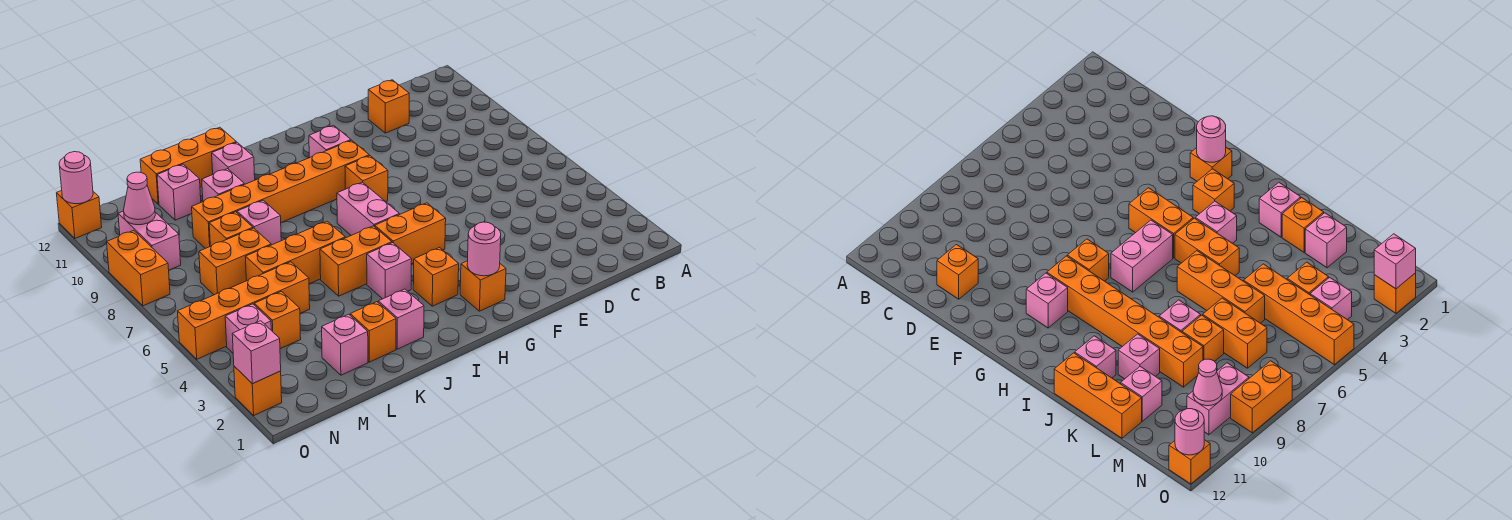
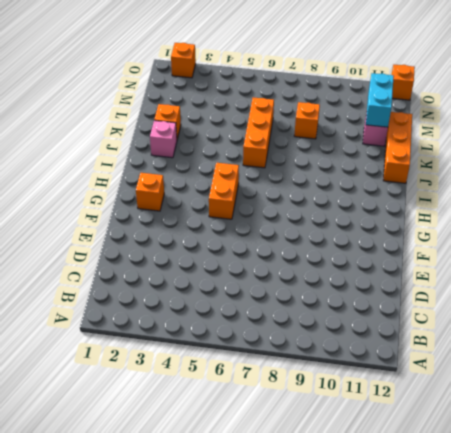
cyan brick L11:M11 level 2 -> none
none -> orange brick D11 level 1
none -> orange brick G8 level 1
none -> orange brick G9:L9 level 1
none -> pink brick G10 level 1

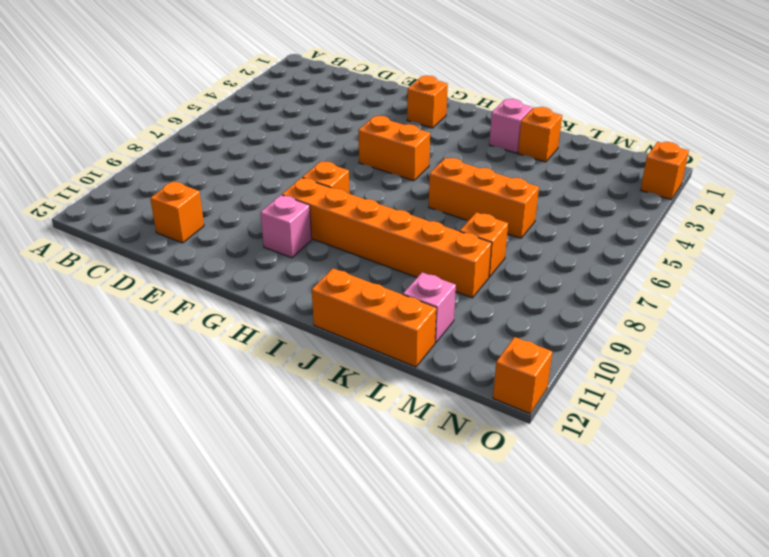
none -> orange brick H3 level 1
none -> pink brick H6:H7 level 1
none -> pink brick I4 level 1
none -> orange brick I5:J5 level 1

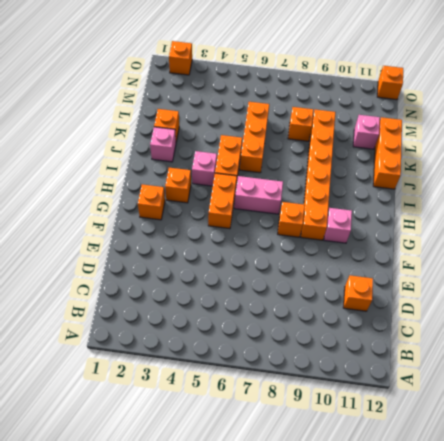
none -> pink brick J11 level 1
none -> pink brick K8 level 1
none -> pink brick K10 level 1
none -> pink brick L2 level 1

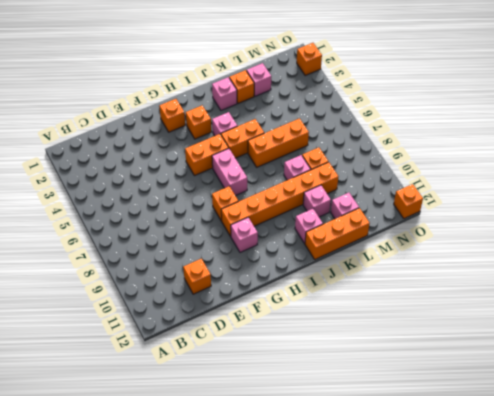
none -> orange brick L5:O5 level 1
none -> orange brick L7:M7 level 1
none -> orange brick M4 level 1
none -> pink brick N4 level 1

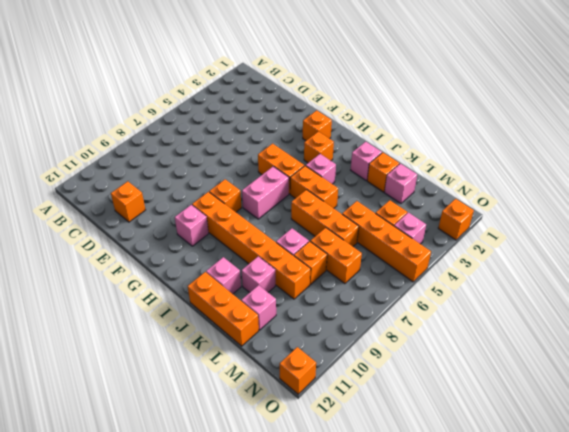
none -> pink brick N9:N10 level 1
none -> orange brick O8:O9 level 1
none -> pink round brick G2 level 2
none -> pink cone N10 level 2

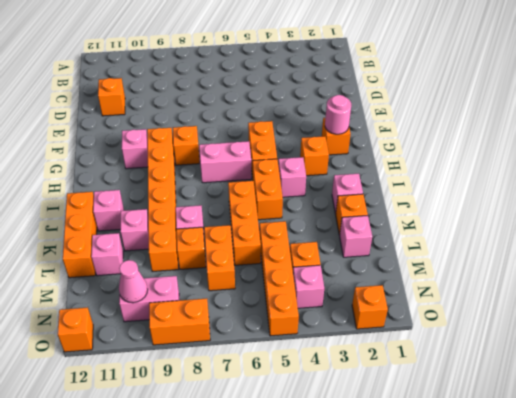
none -> pink brick O2 level 2
none -> pink round brick O12 level 2

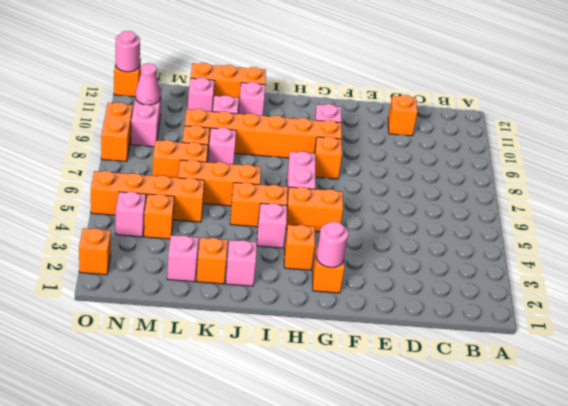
none -> pink brick O2 level 2

